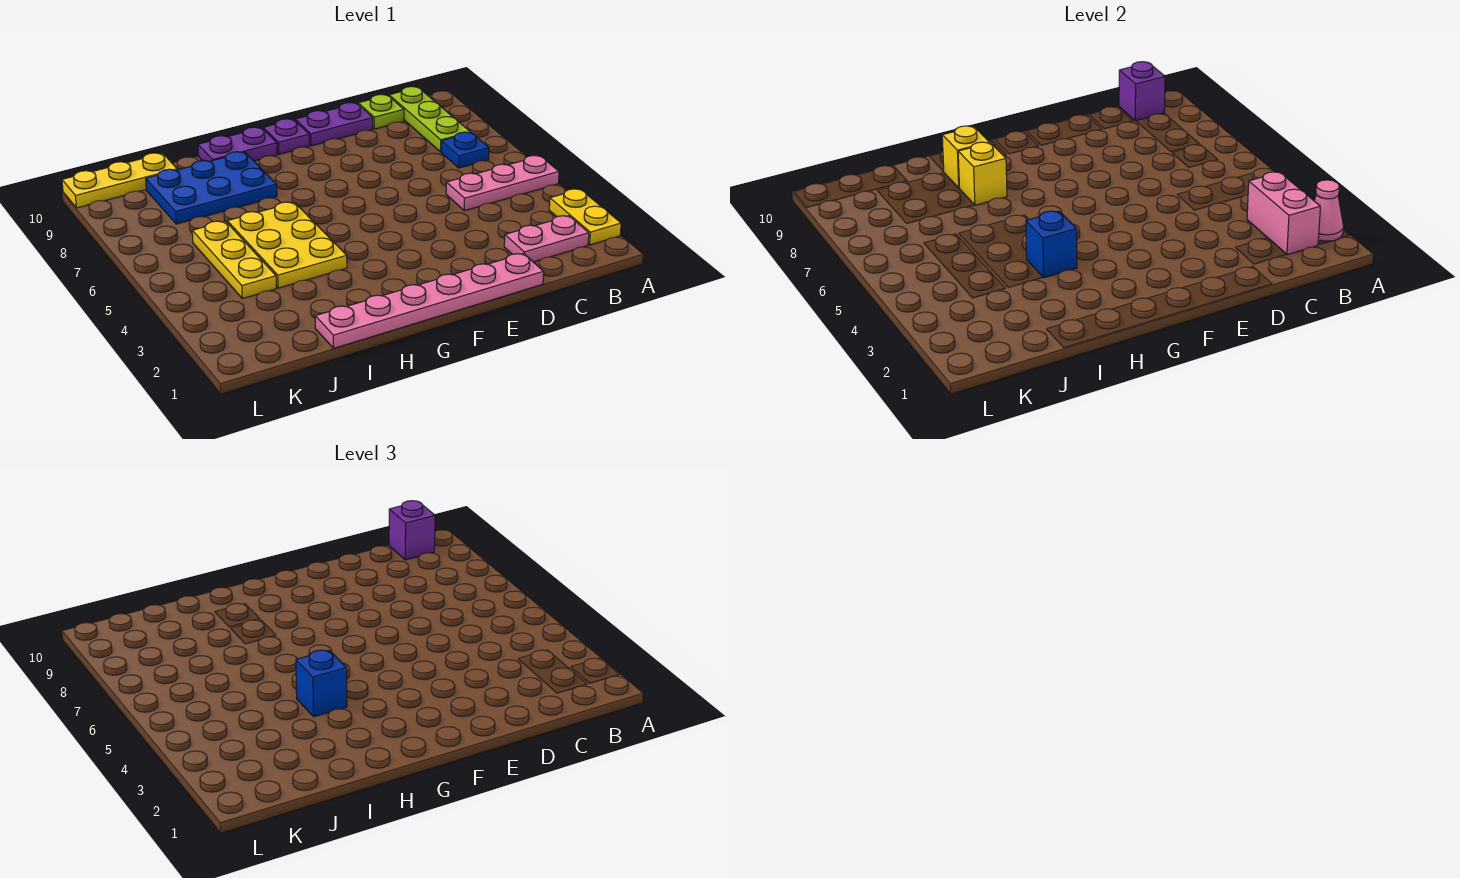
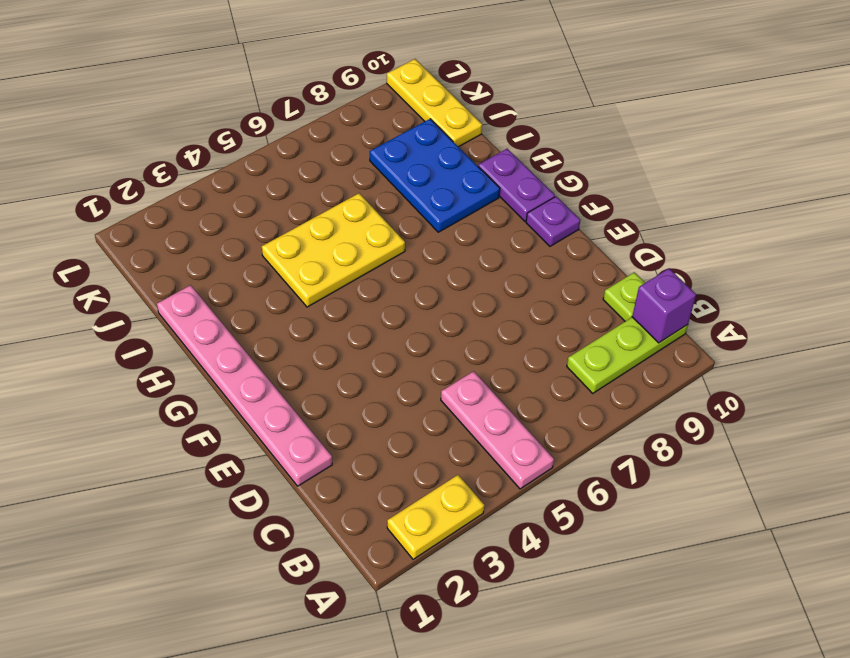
none -> pink plate B2:C2 level 1
none -> blue plate B7 level 1
none -> purple plate D10:E10 level 1

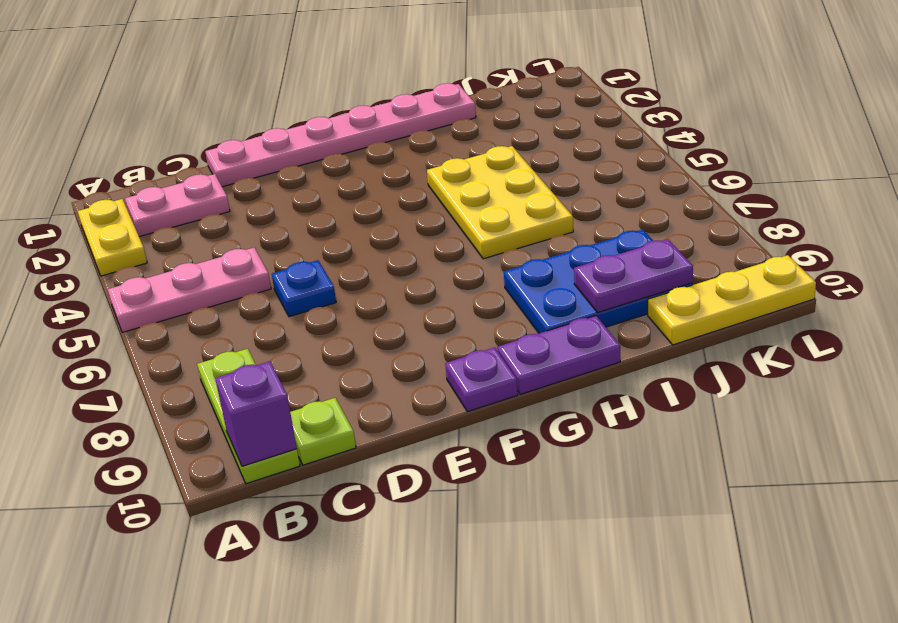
blue plate D6 level 1 -> blue plate B7 level 1
purple plate I9:J9 level 2 -> purple plate D10:E10 level 1
none -> yellow plate J4:J6 level 1
none -> pink cone A2 level 2
none -> pink brick B2:B3 level 2

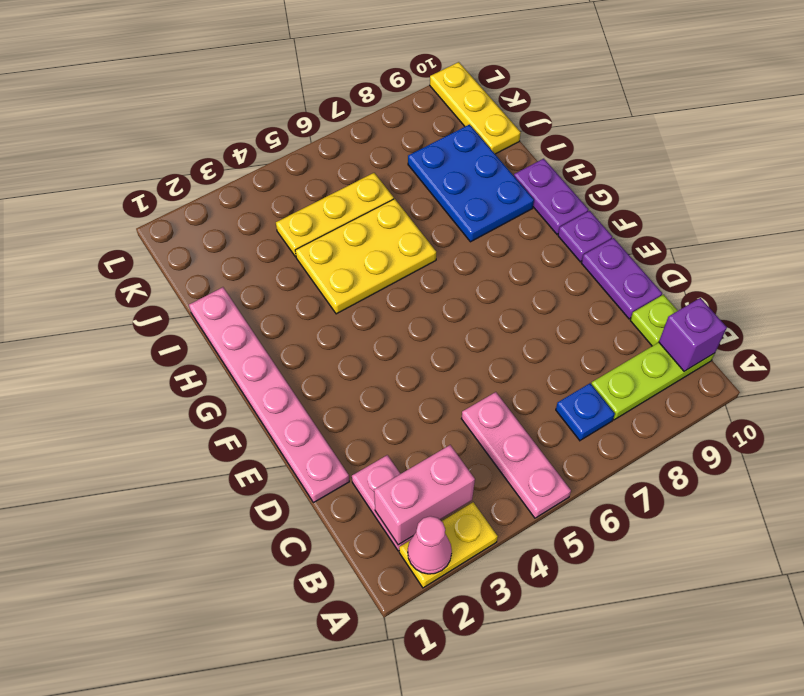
none -> blue brick H4 level 2
none -> yellow brick H8 level 2
none -> yellow brick H9 level 2

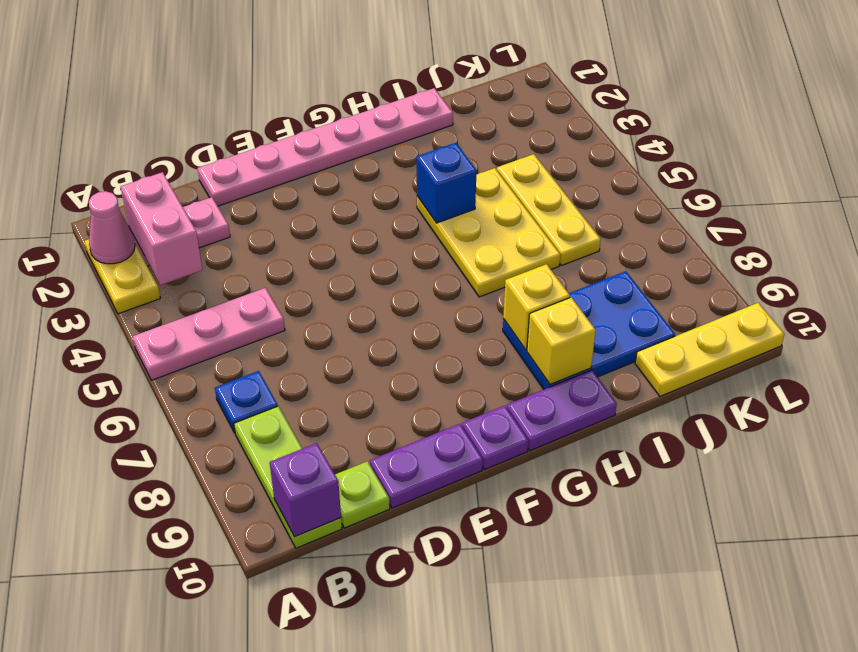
none -> purple brick B10 level 3
none -> blue brick H4 level 3

